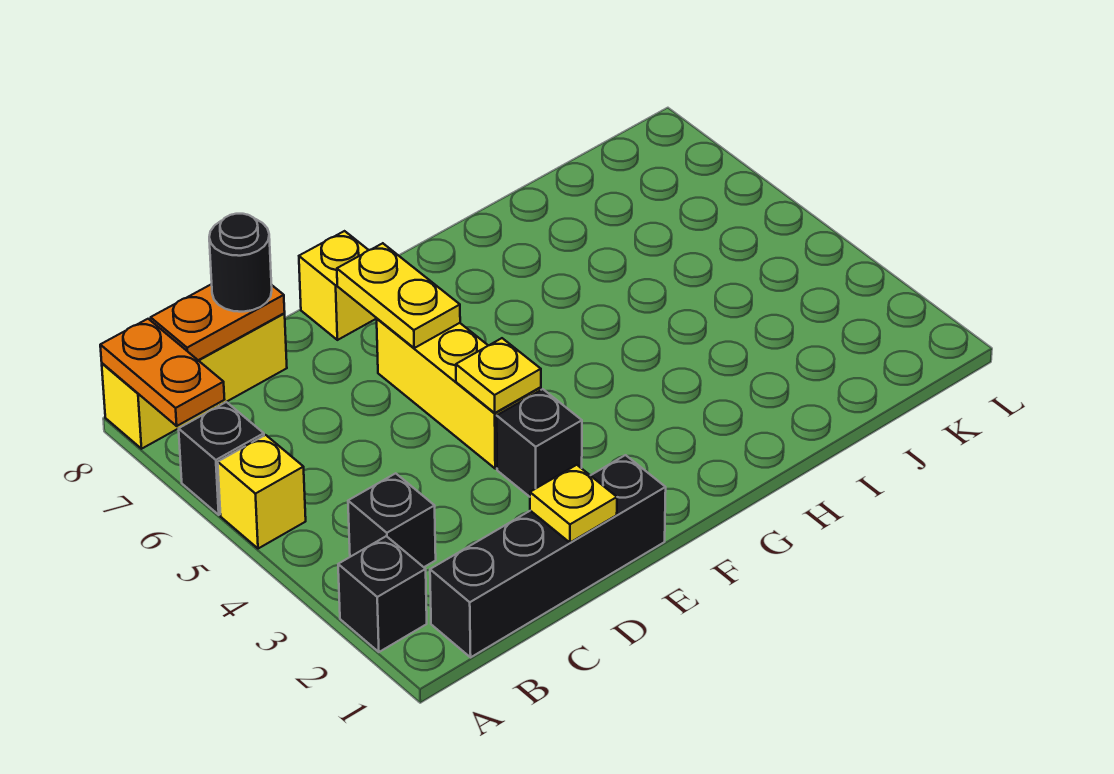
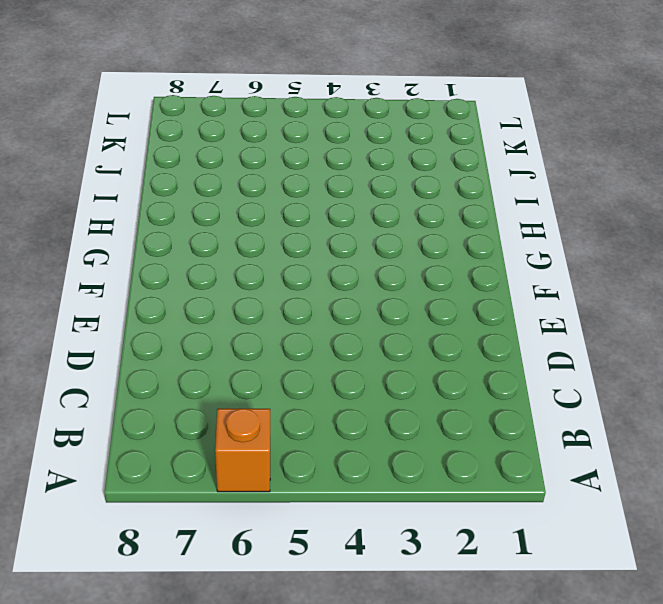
orange brick A6 level 1 -> black brick A6 level 1
none -> black brick A2 level 1
none -> yellow brick A5 level 1
none -> yellow brick A8:C8 level 1

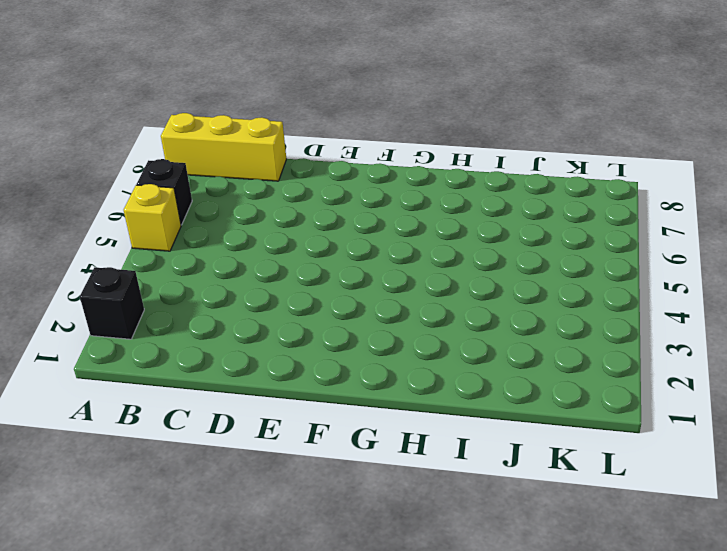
none -> black brick B1:E1 level 1
none -> black brick B3 level 1
none -> black brick E3 level 1

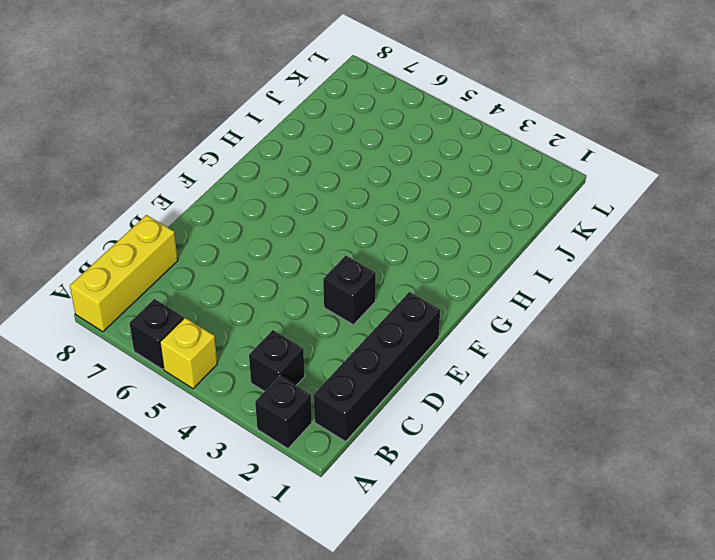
none -> yellow brick E4:E6 level 1
none -> yellow brick E8 level 1
none -> orange plate A7:A8 level 2

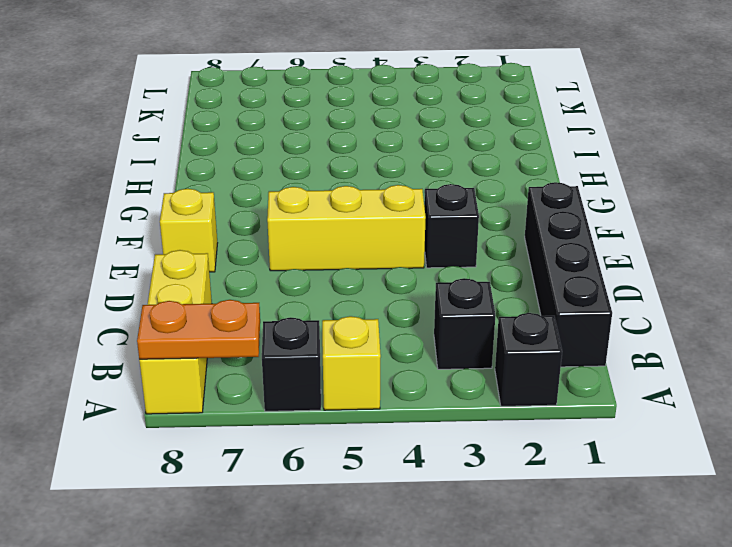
none -> orange plate B8:C8 level 2
none -> yellow plate D1 level 2
none -> yellow plate E4 level 2

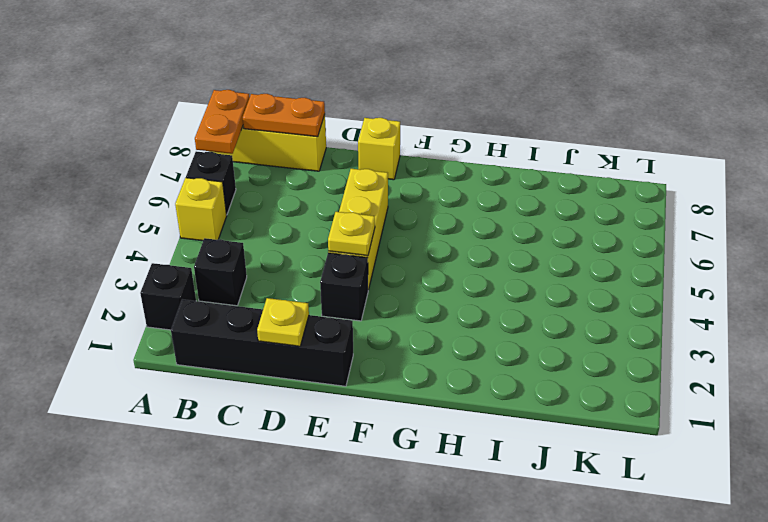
none -> yellow plate E6:E7 level 2
none -> black round brick C8 level 3

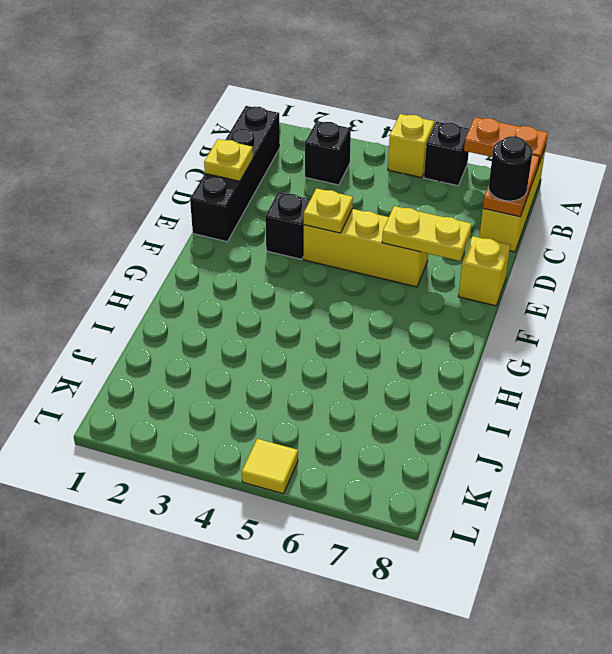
yellow tile L5 level 1 -> none
none -> black brick A2 level 1

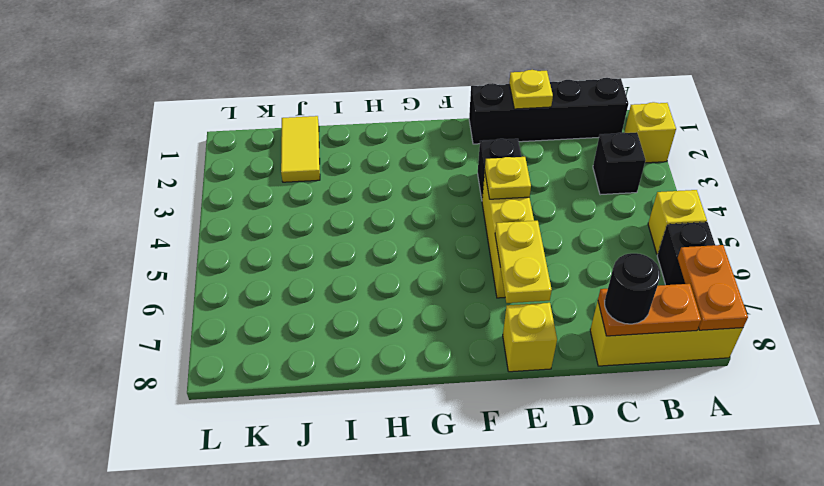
yellow brick A2 level 1 -> black brick A2 level 1
yellow tile J1:J2 level 1 -> none

